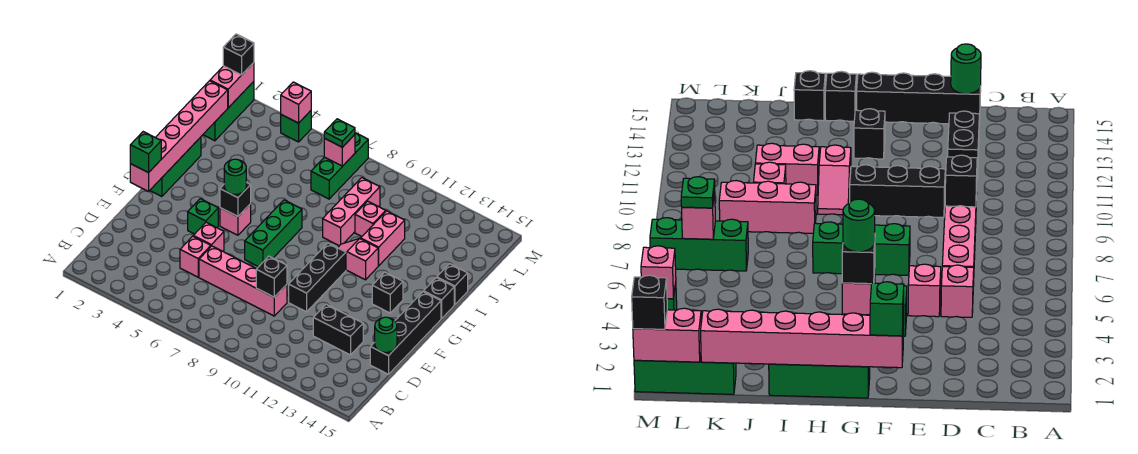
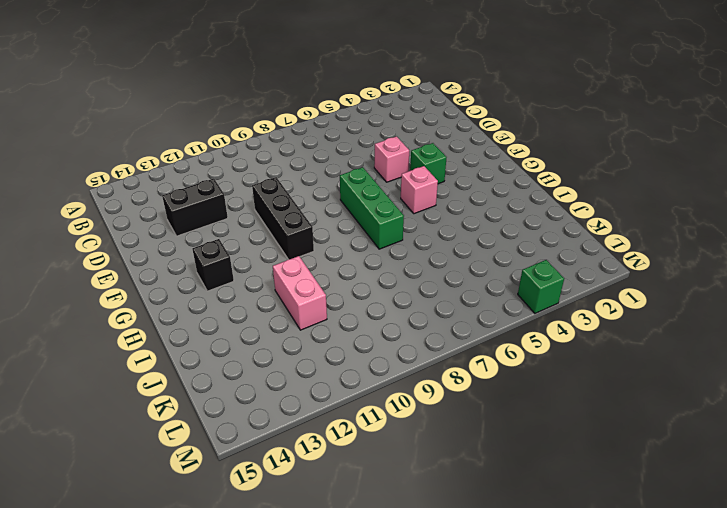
none -> pink brick D5 level 1
none -> pink brick D6:D9 level 1
none -> black brick D15:G15 level 1
none -> green brick G1:I1 level 1

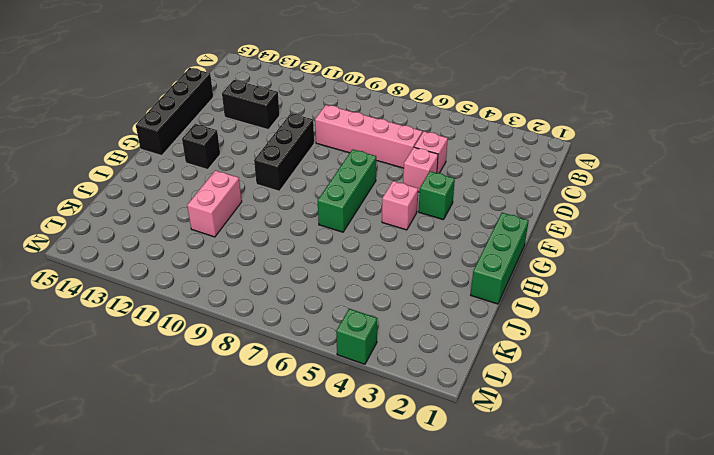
none -> pink slope H10:H11 level 1 top 11
none -> black brick H15 level 1
none -> pink brick I9:K9 level 1
none -> black brick I15 level 1

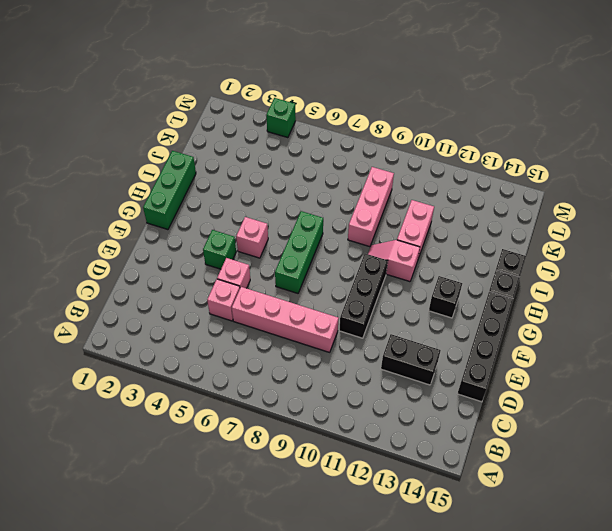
none -> pink brick J10 level 1
none -> green brick K1:M1 level 1
none -> green brick K7:M7 level 1
none -> black brick D9 level 2

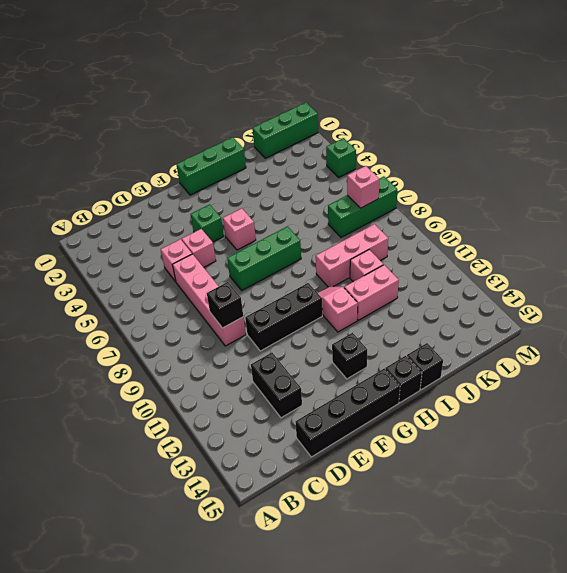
none -> green round brick D15 level 2
none -> pink brick F1:K1 level 2
none -> black brick G5 level 2
none -> pink brick L1:M1 level 2

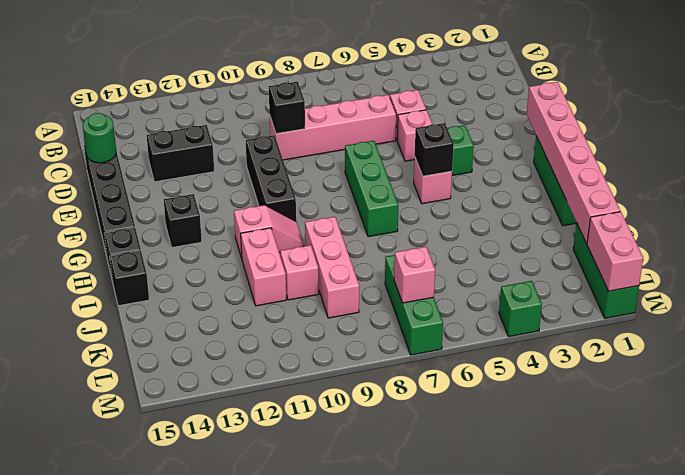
none -> pink brick M4 level 2
none -> green brick F1 level 3
none -> green round brick G5 level 3
none -> green plate L7 level 3

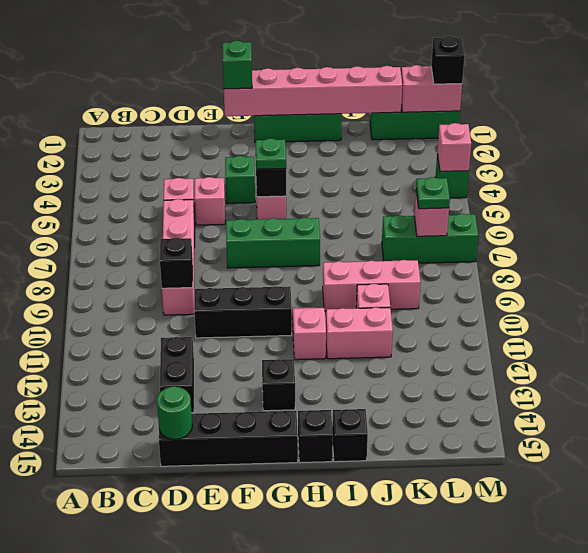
green plate G5 level 3 -> green round brick G5 level 3

